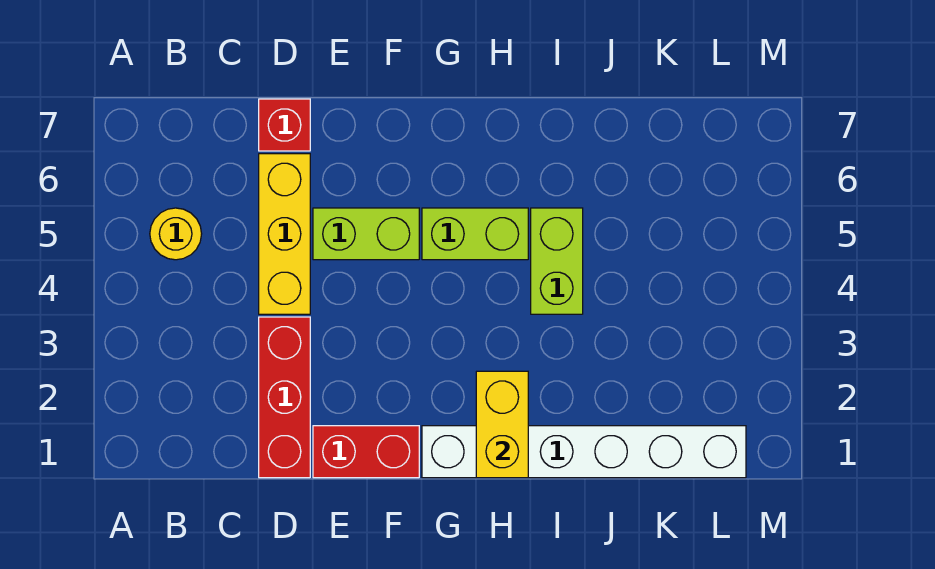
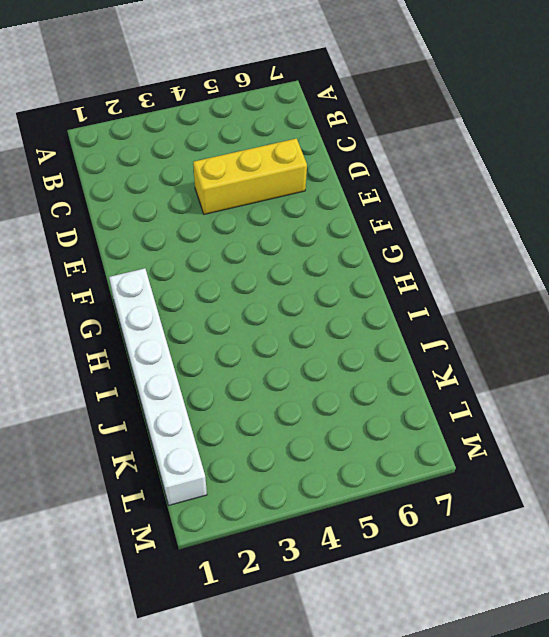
none -> yellow round brick B5 level 1
none -> red brick D1:D3 level 1

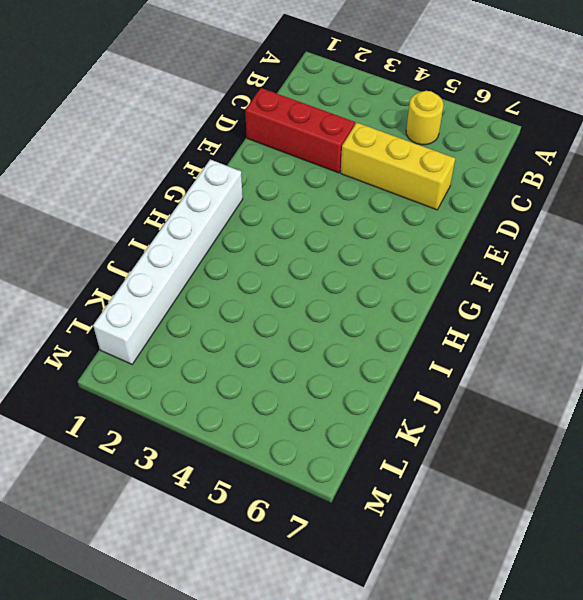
none -> red brick D7 level 1
none -> red brick E1:F1 level 1

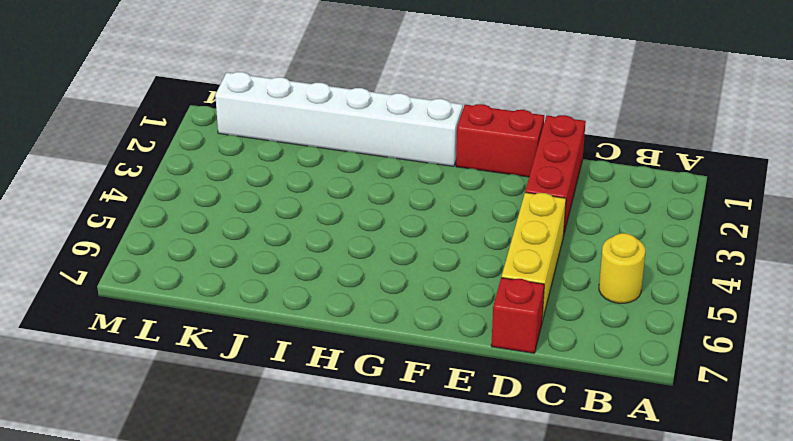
none -> lime brick E5:F5 level 1
none -> lime brick G5:H5 level 1

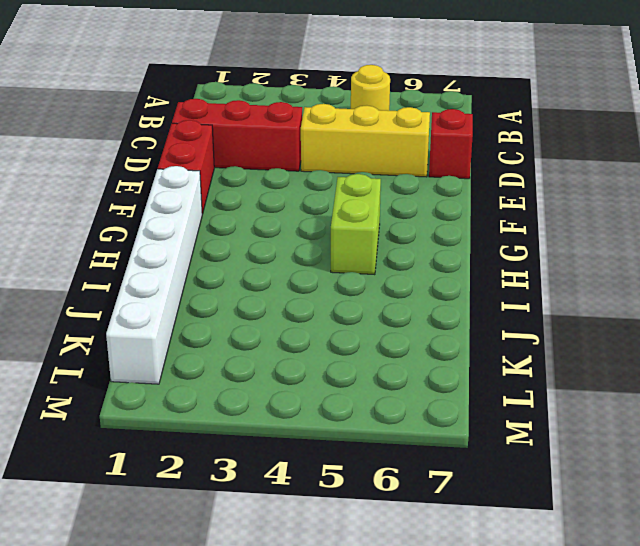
none -> lime brick E5:F5 level 1
none -> lime brick I4:I5 level 1

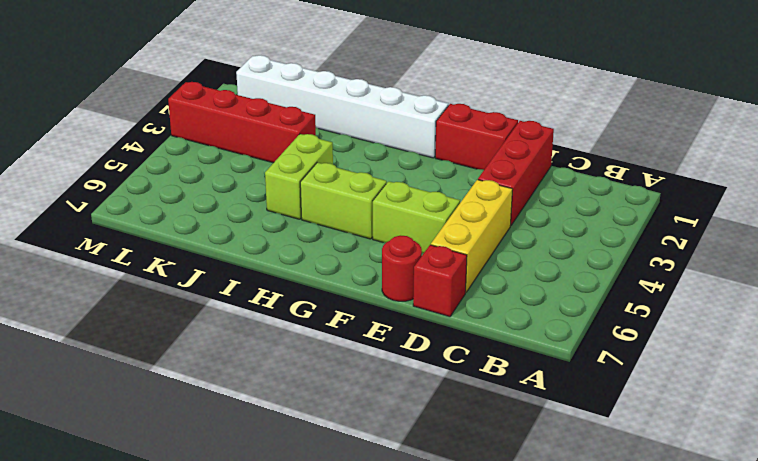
red round brick E7 level 1 -> none
red brick J3:M3 level 1 -> none
none -> yellow round brick B5 level 1
none -> yellow brick H1:H2 level 2

